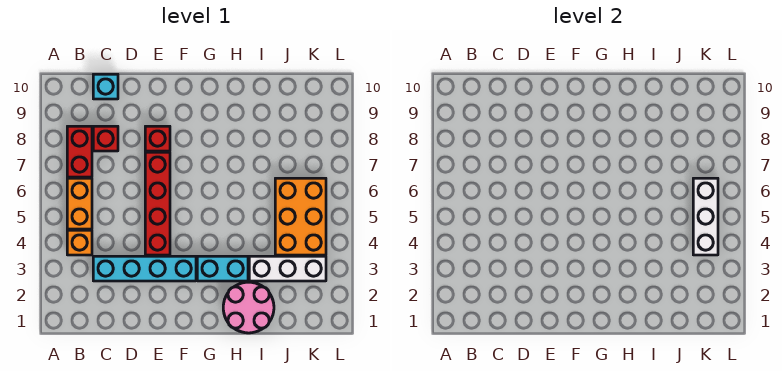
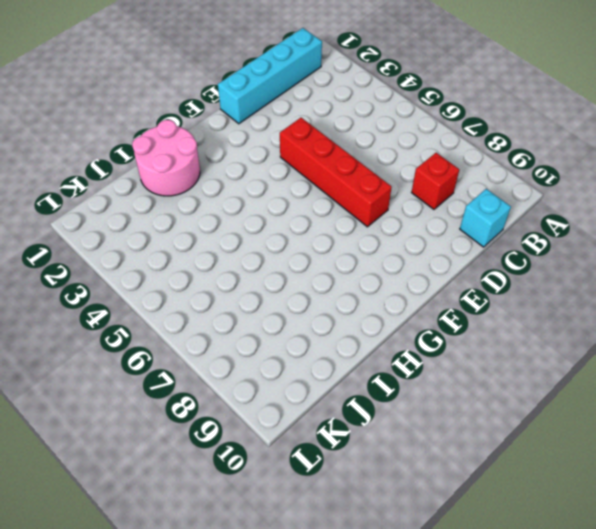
cyan brick B1:E1 level 1 -> cyan brick C3:F3 level 1
none -> orange brick B4 level 1
none -> orange brick B5:B6 level 1
none -> red brick B7:B8 level 1

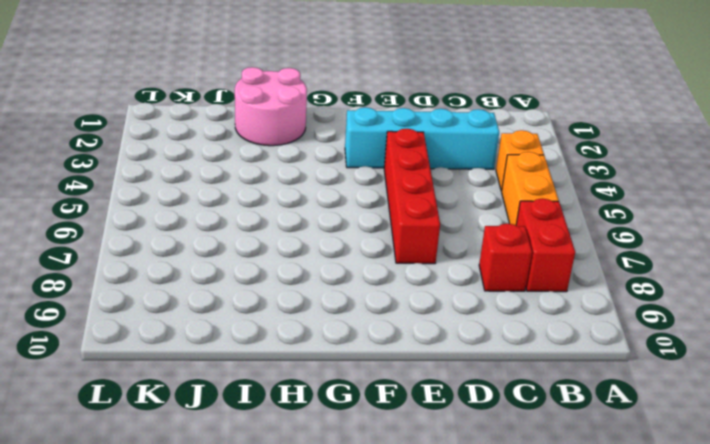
none -> cyan brick C10 level 1
none -> red brick E8 level 1
none -> cyan brick G3:H3 level 1

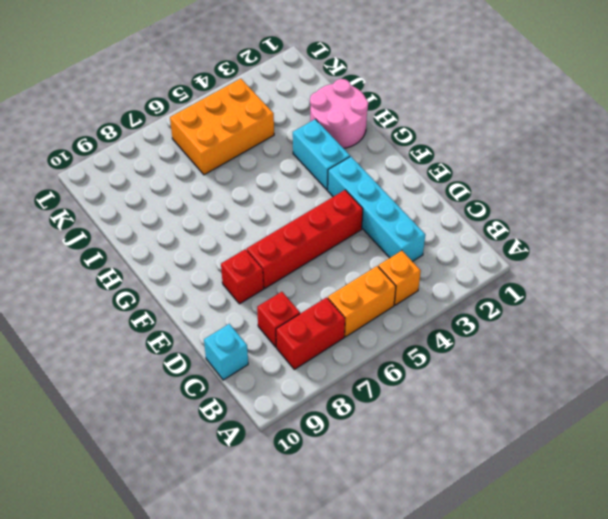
none -> white brick I3:K3 level 1
none -> white brick K4:K6 level 2

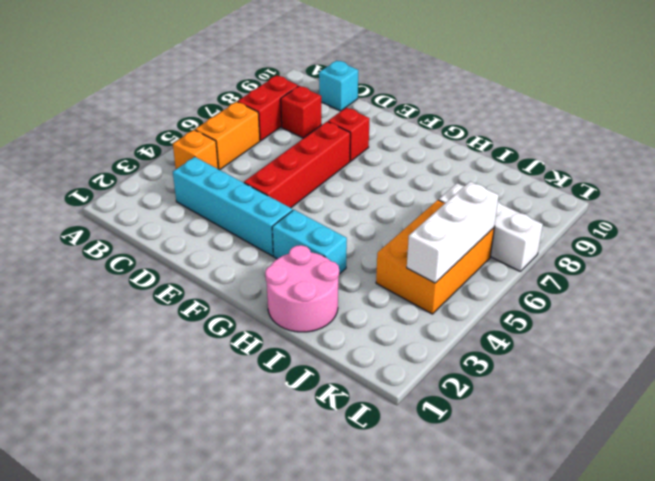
white brick J7:L7 level 1 -> white brick I3:K3 level 1

